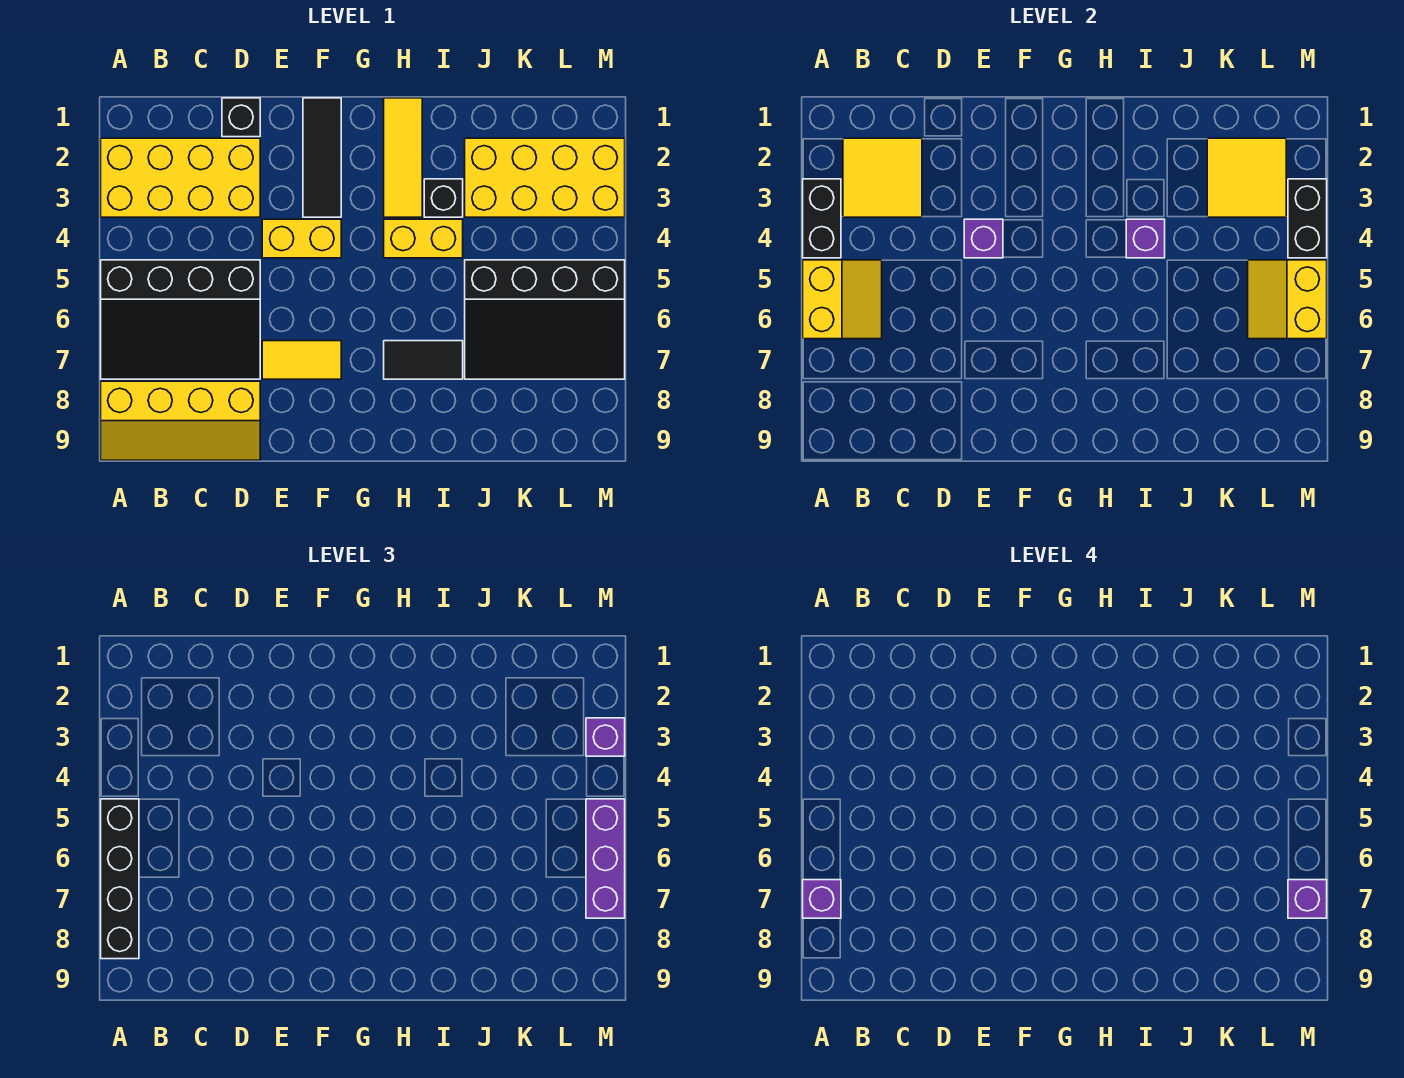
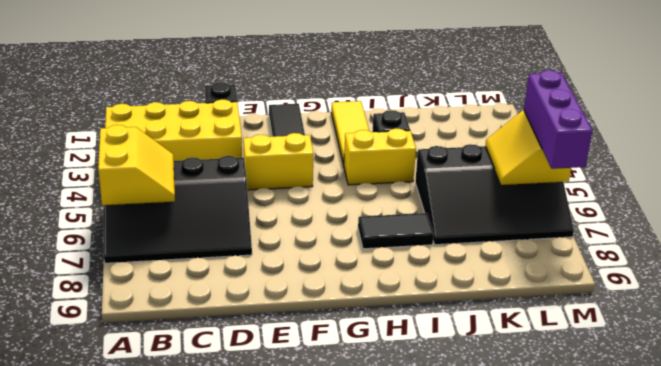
none -> yellow slope A8:D9 level 1 top 8
none -> yellow tile E7:F7 level 1
none -> yellow brick J2:M3 level 1

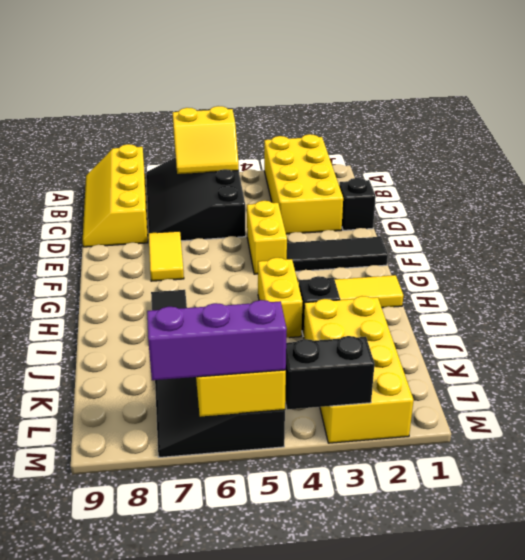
none -> black brick A3:A4 level 2
none -> yellow tile B2:C3 level 2
none -> purple brick E4 level 2

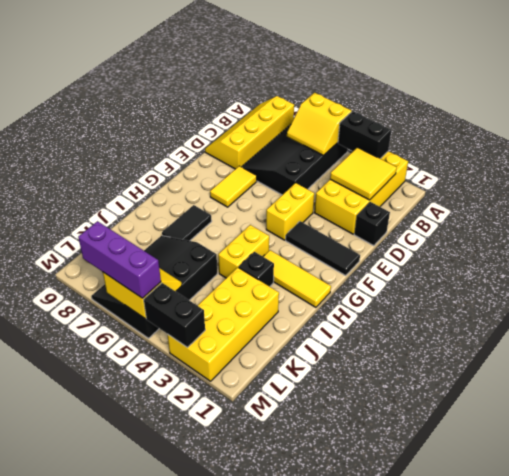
none -> purple brick E4 level 2
none -> purple brick I4 level 2
none -> yellow tile K2:L3 level 2

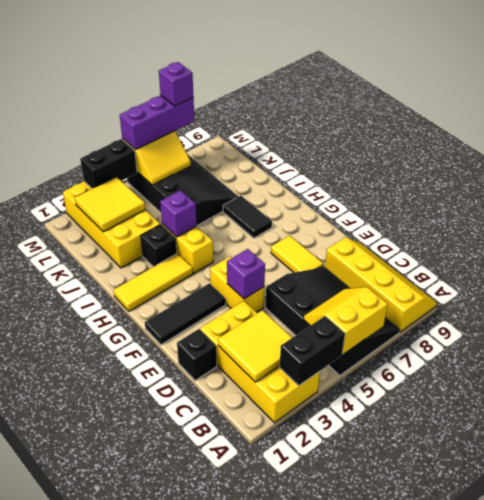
none -> black brick A5:A8 level 3
none -> purple brick M3 level 3
none -> purple brick A7 level 4

